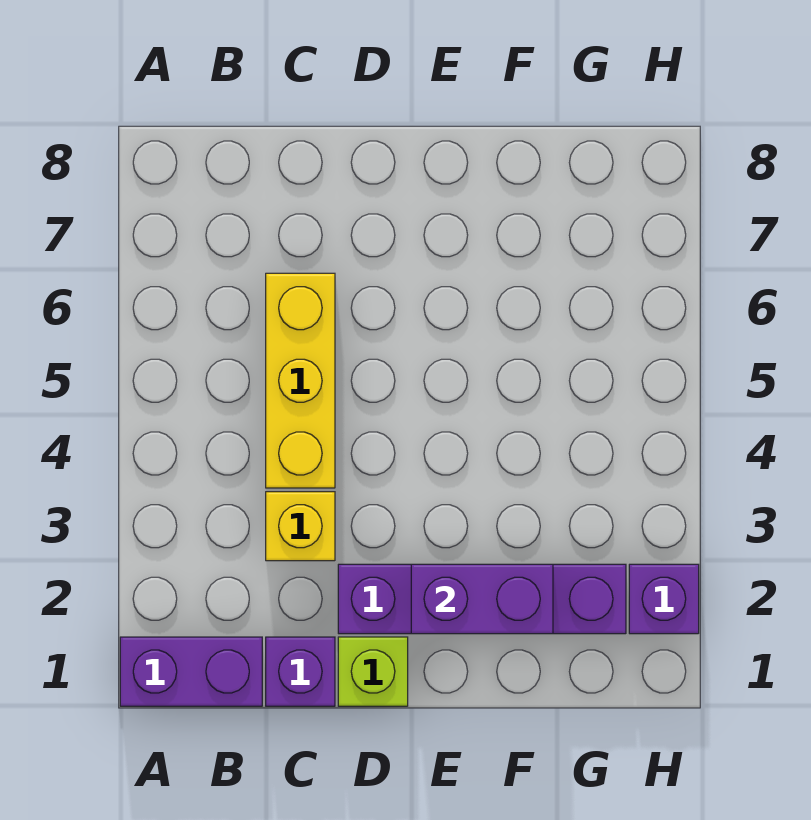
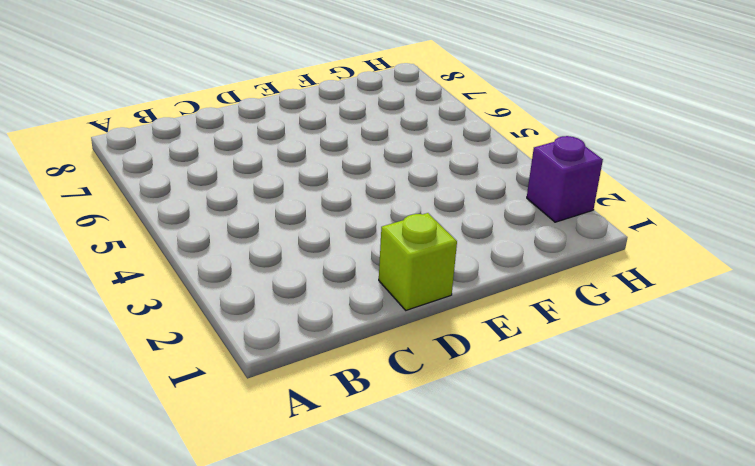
none -> purple brick A1:B1 level 1
none -> purple brick C1 level 1

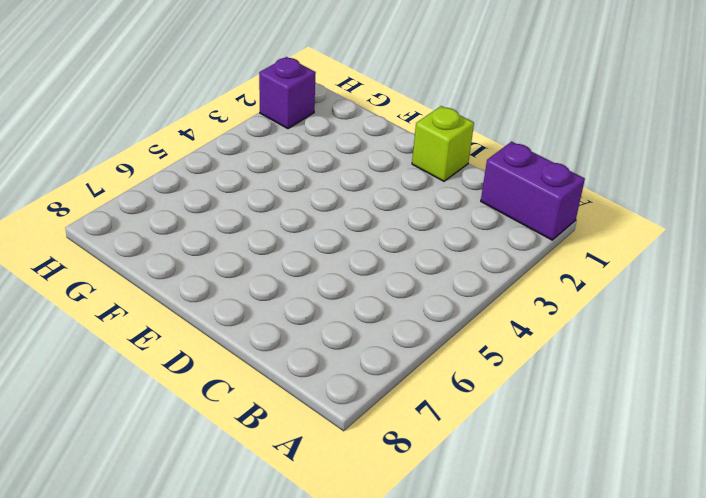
none -> purple brick C1 level 1
none -> yellow brick C3 level 1

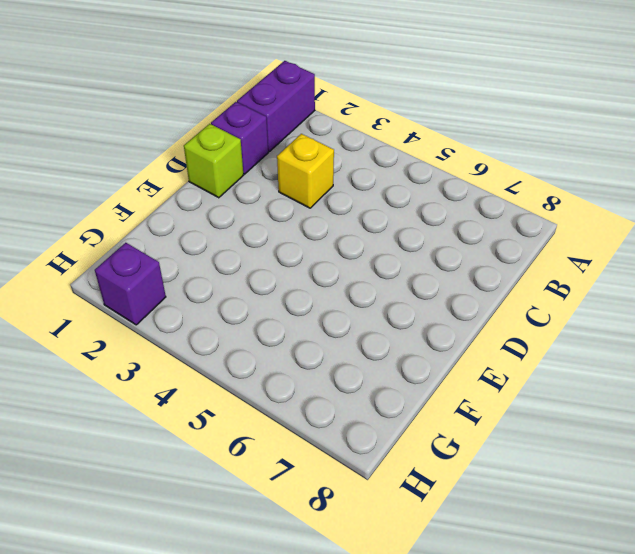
none -> yellow brick C4:C6 level 1
none -> purple brick D2:G2 level 1

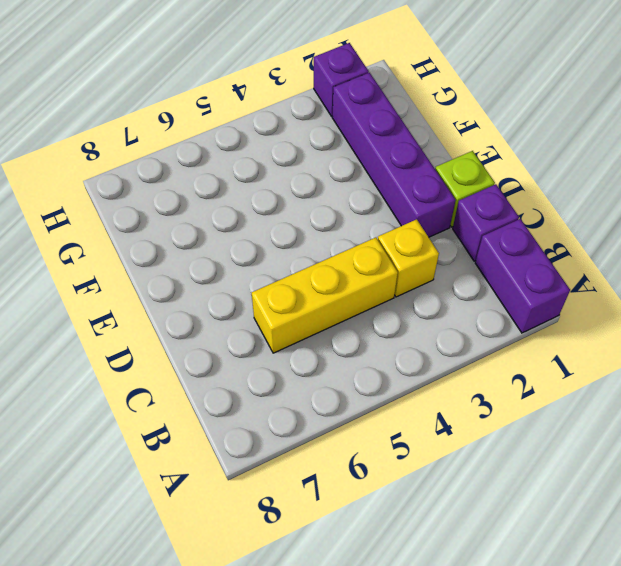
none -> purple brick E2:F2 level 2

